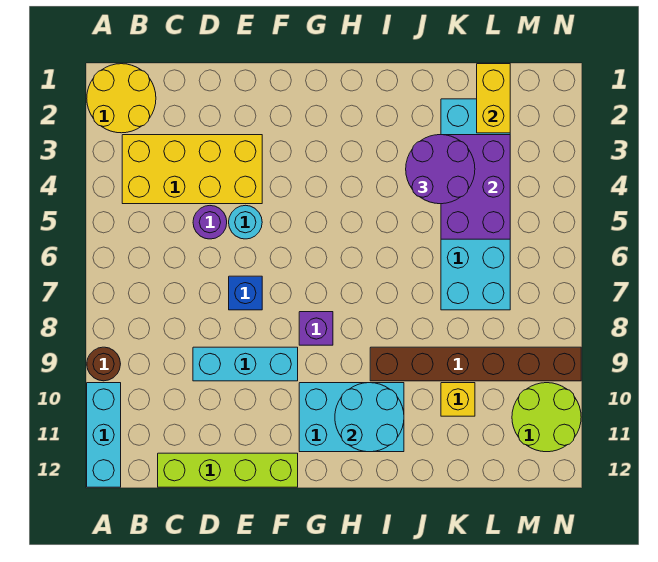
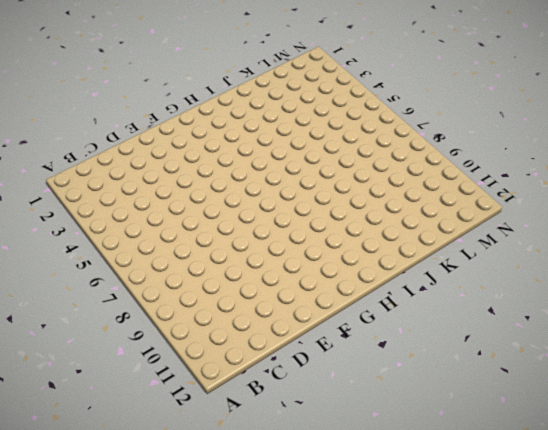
none -> yellow round brick A1:B2 level 1
none -> brown round brick A9 level 1
none -> cyan brick A10:A12 level 1

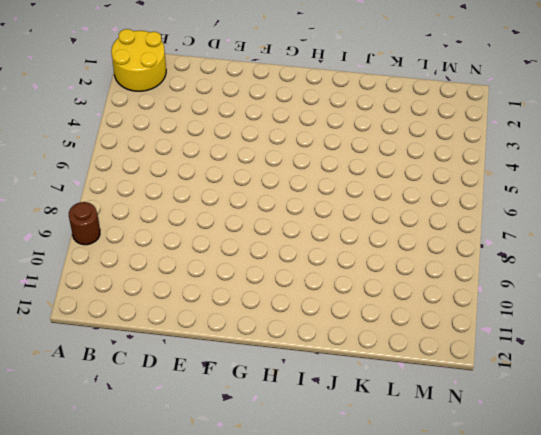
none -> cyan brick A10:A12 level 1
none -> yellow brick B3:E4 level 1
none -> lime brick C12:F12 level 1

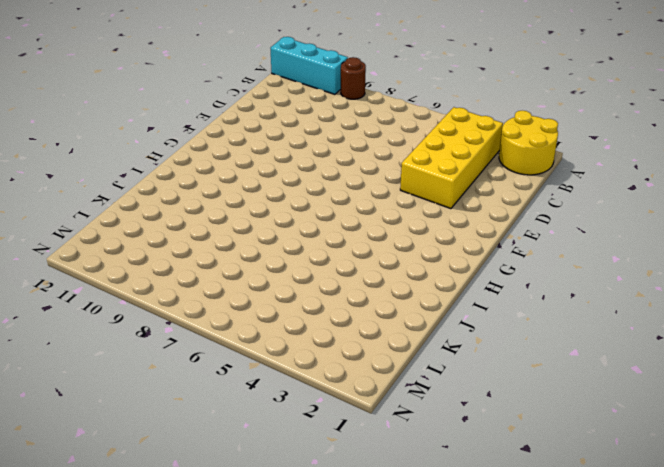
none -> lime brick C12:F12 level 1
none -> purple round brick D5 level 1
none -> cyan brick D9:F9 level 1

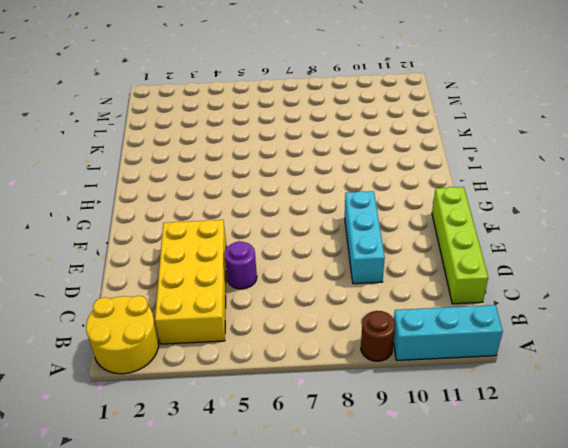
none -> cyan round brick E5 level 1
none -> blue brick E7 level 1
none -> purple brick G8 level 1

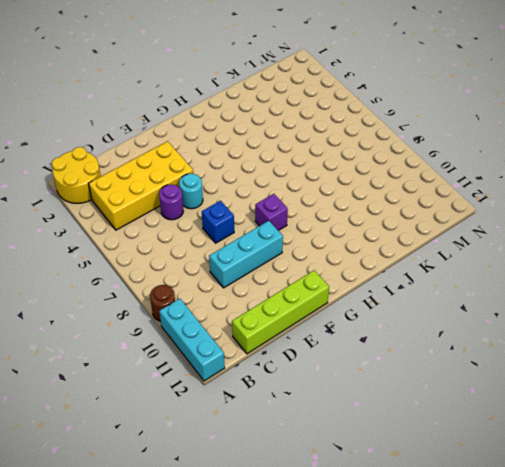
none -> cyan brick G10:I11 level 1
none -> brown brick I9:N9 level 1
none -> cyan brick K2:L7 level 1

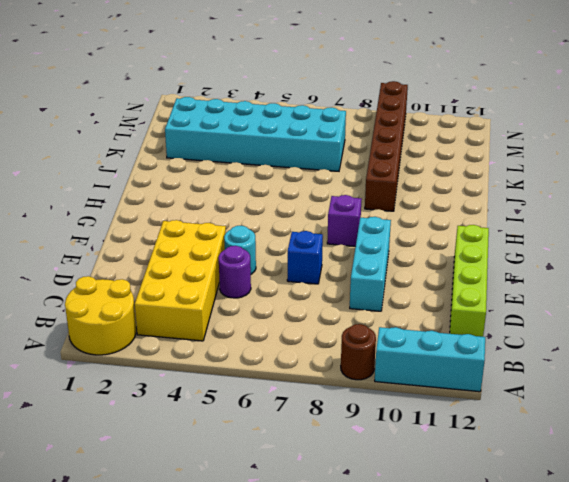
none -> cyan brick G10:I11 level 1
none -> yellow brick K10 level 1
none -> lime round brick M10:N11 level 1

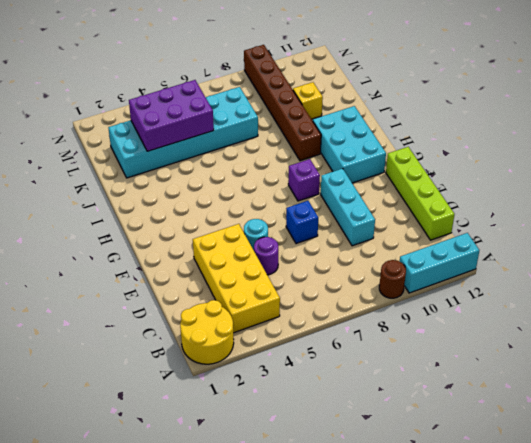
none -> lime round brick M10:N11 level 1
none -> cyan round brick H10:I11 level 2
none -> yellow brick L1:L2 level 2

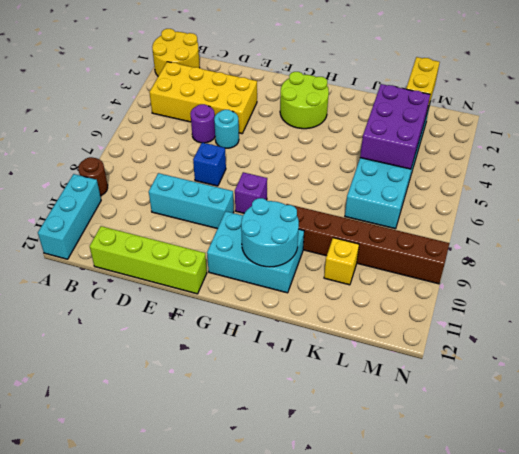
lime round brick G2:H3 level 1 -> lime round brick M10:N11 level 1
none -> purple round brick J3:K4 level 3

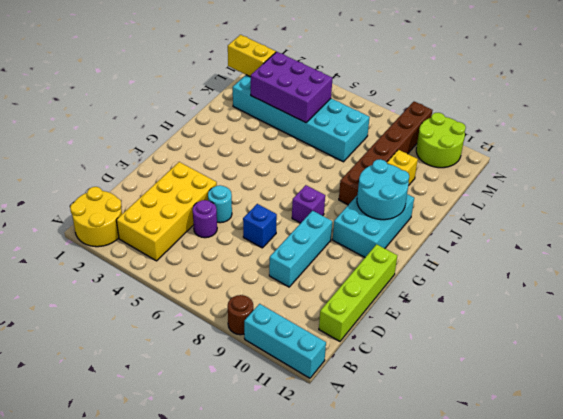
none -> purple round brick J3:K4 level 3

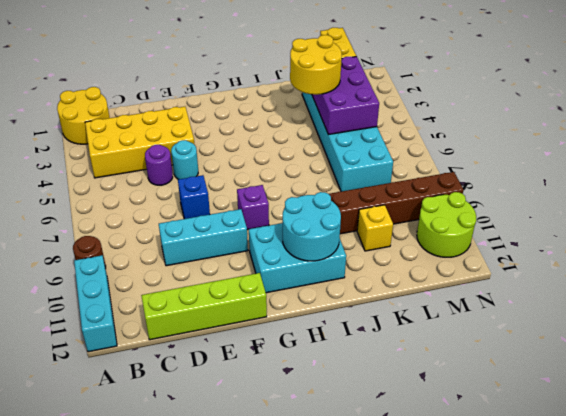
yellow round brick J3:K4 level 3 -> purple round brick J3:K4 level 3

